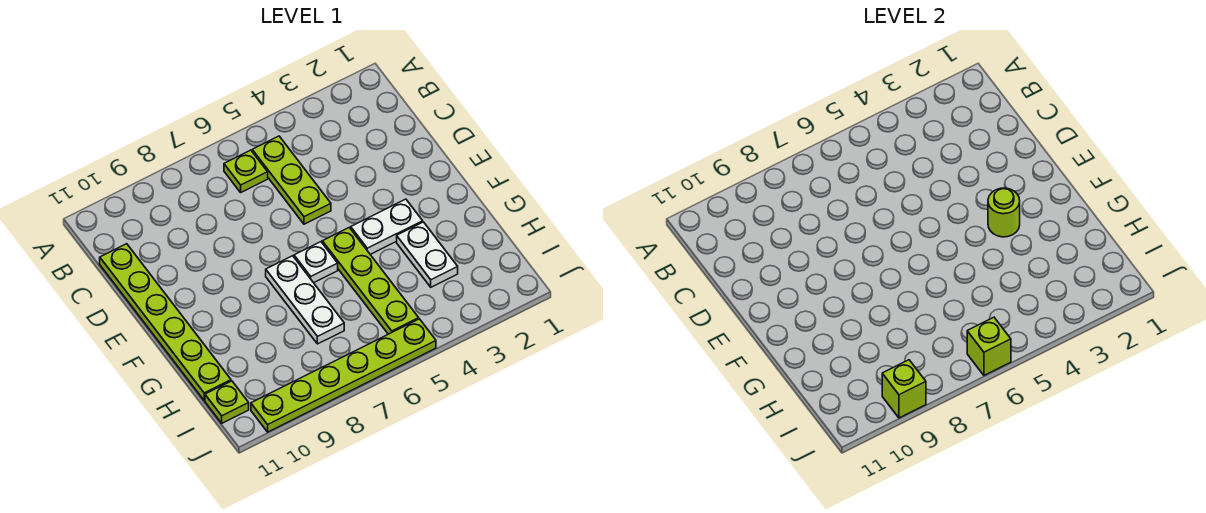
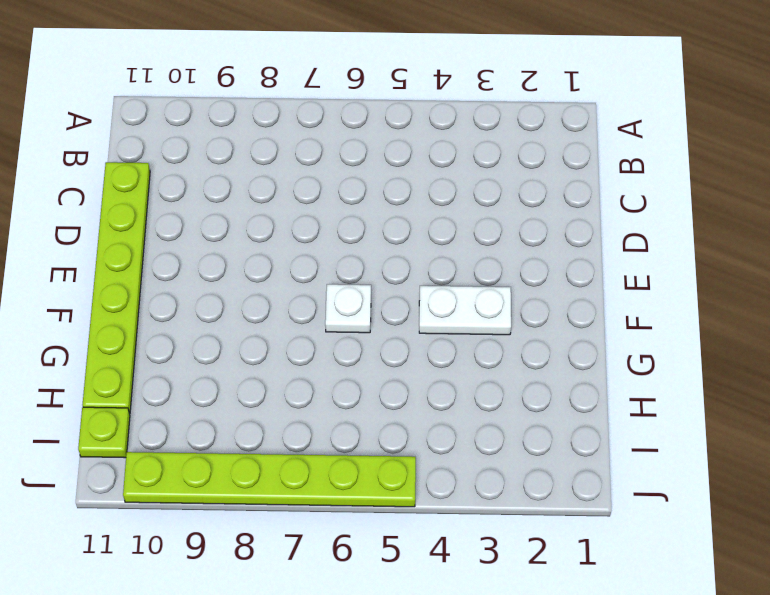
none -> lime plate B5:D5 level 1
none -> lime plate B6 level 1
none -> lime plate F5:I5 level 1

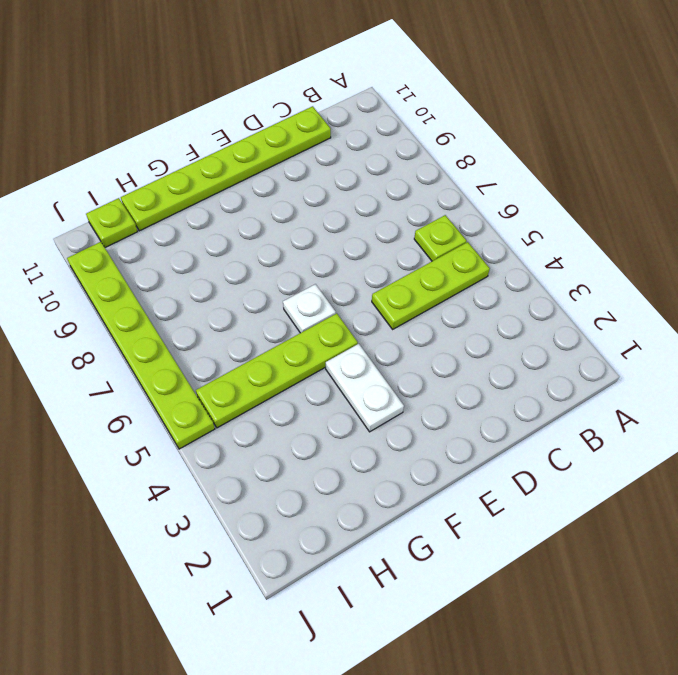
none -> white plate F7:H7 level 1
none -> white plate G3:H3 level 1
none -> lime round brick F3 level 2

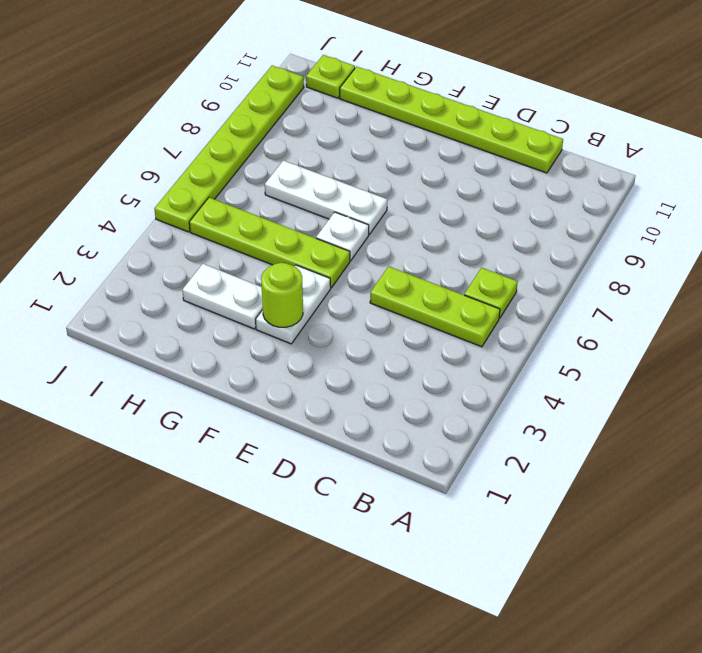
none -> lime brick J6 level 2
none -> lime brick J9 level 2

